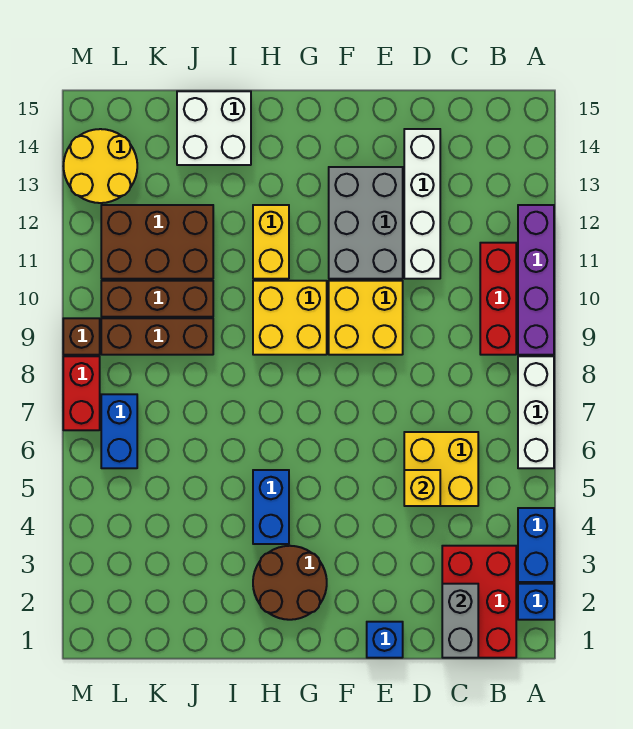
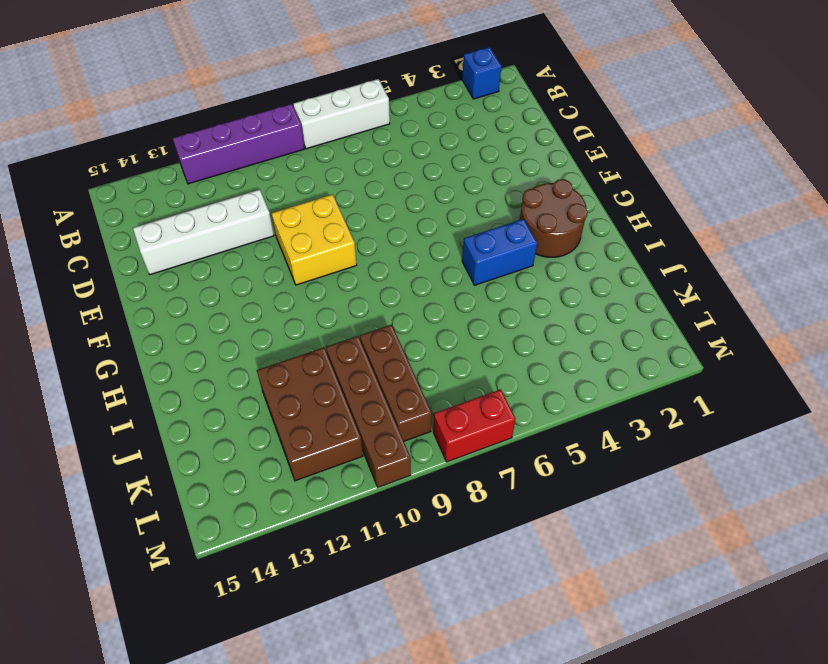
brown brick J10:M10 level 1 -> brown brick J10:L10 level 1
none -> blue brick A3:A4 level 1
none -> red brick B1:C3 level 1
none -> red brick B9:B11 level 1

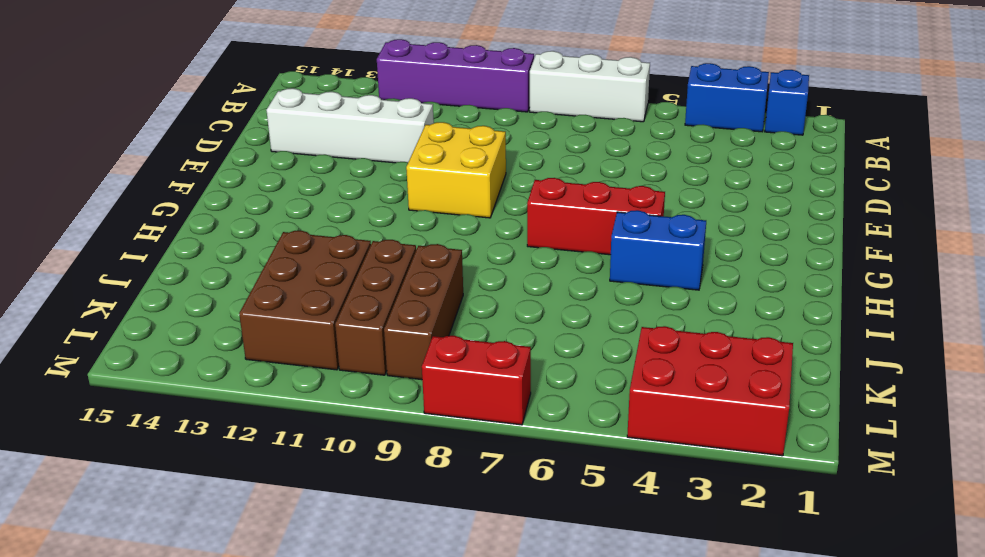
red brick G5:G7 level 1 -> red brick B9:B11 level 1
red brick L2:M4 level 1 -> red brick B1:C3 level 1
none -> yellow brick C5:D6 level 1
none -> blue brick E1 level 1
none -> grey brick E11:F13 level 1

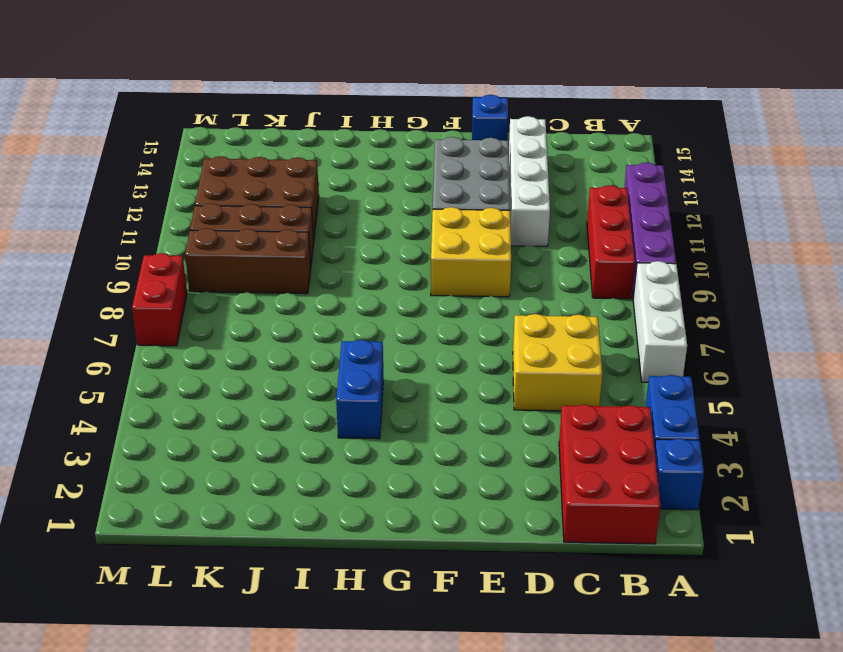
blue brick E15 level 1 -> blue brick E1 level 1
none -> brown round brick G2:H3 level 1
none -> yellow brick G9:H10 level 1
none -> yellow brick H11:H12 level 1

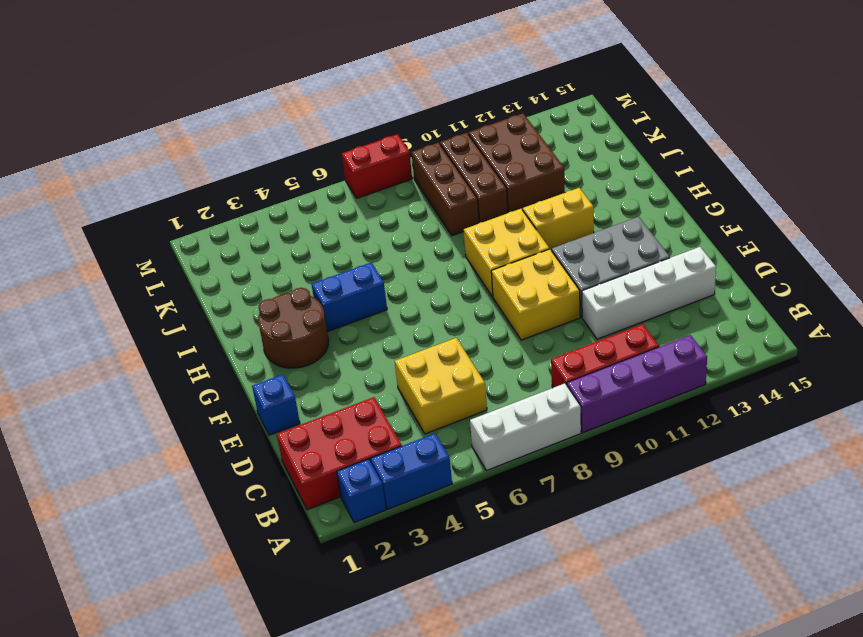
none -> white brick I14:J15 level 1
none -> blue brick L6:L7 level 1
none -> yellow round brick L13:M14 level 1

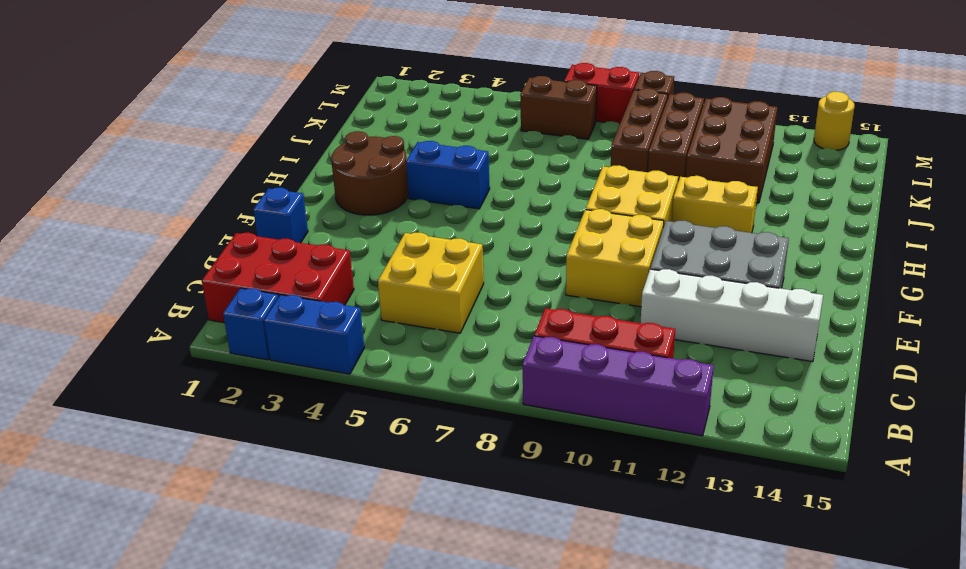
brown brick L6:L7 level 1 -> blue brick L6:L7 level 1
yellow round brick M14 level 1 -> yellow round brick L13:M14 level 1
none -> white brick A6:A8 level 1
none -> white brick I14:J15 level 1
none -> grey brick C1:C2 level 2

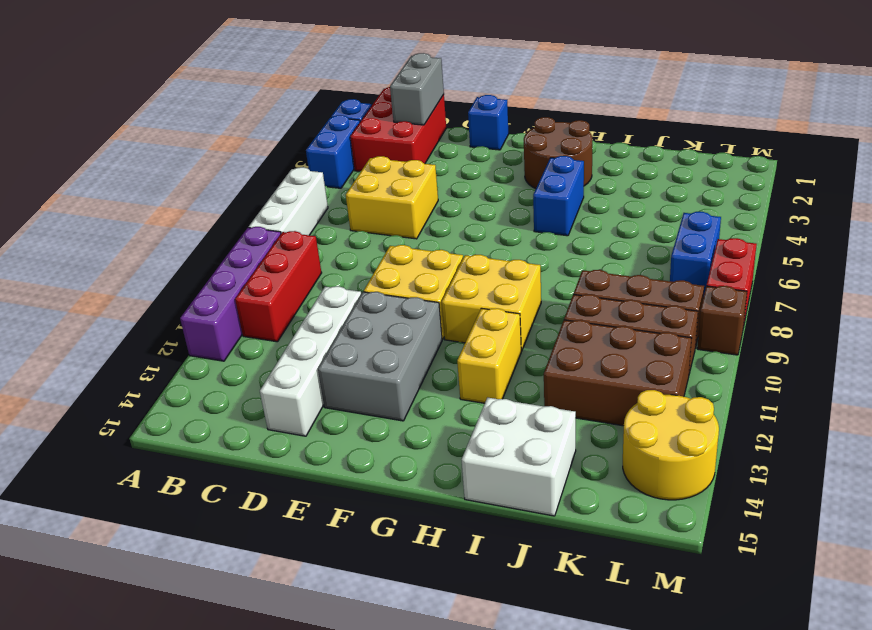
none -> yellow brick D5 level 2

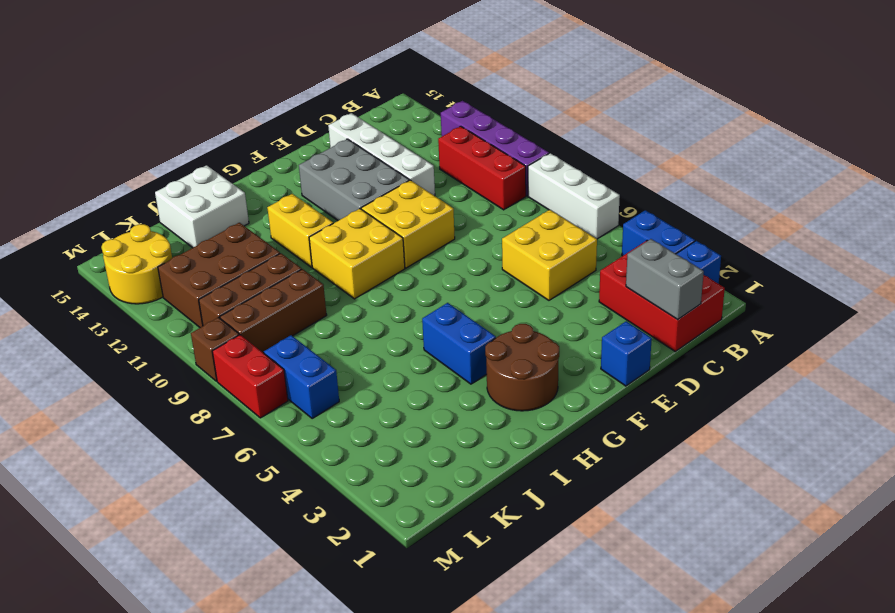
none -> yellow brick D5 level 2

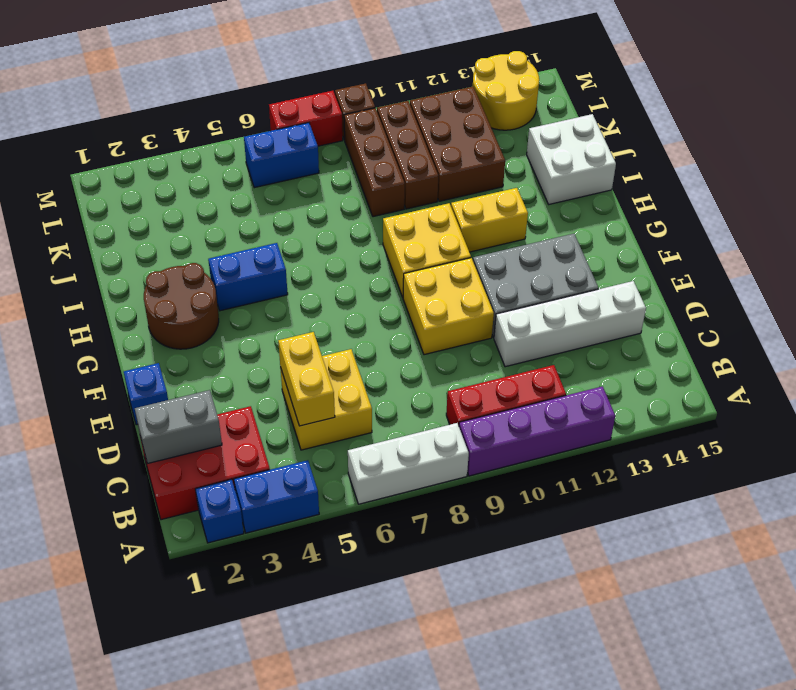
yellow brick C5:D5 level 2 -> yellow brick D5 level 2

